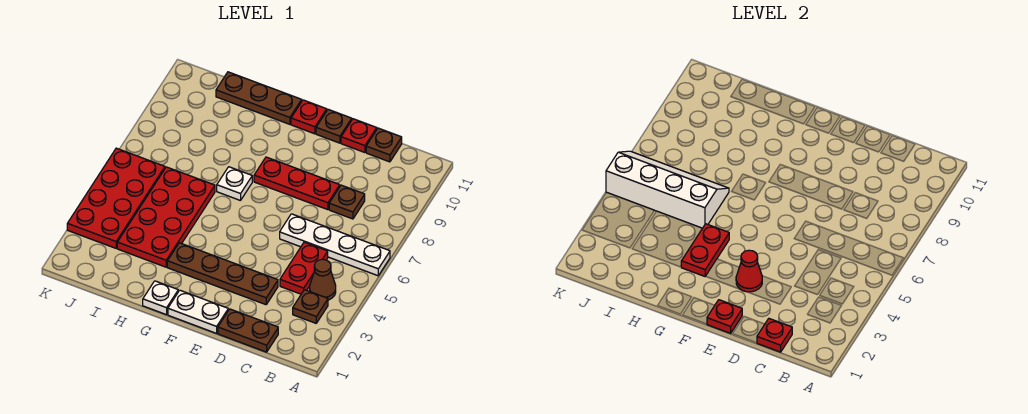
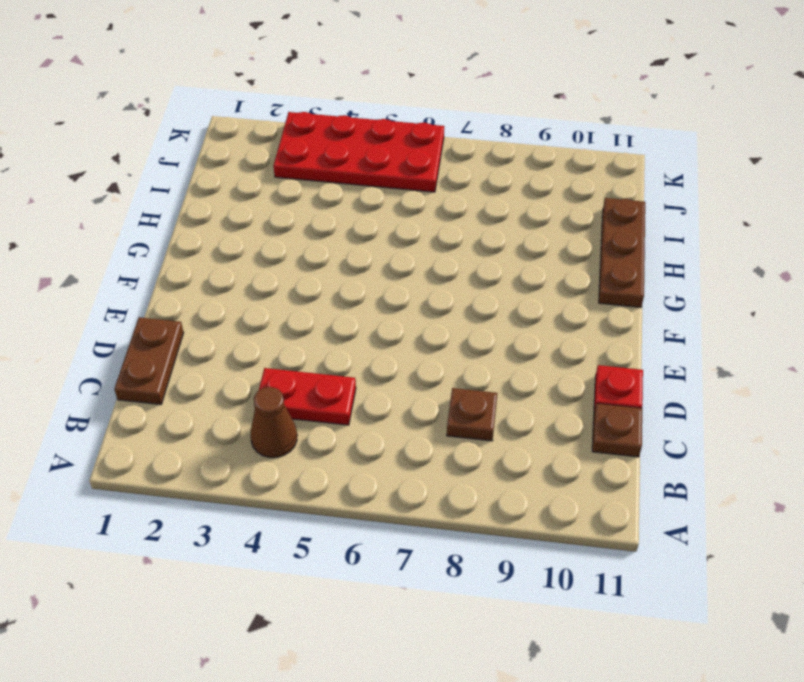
none -> white plate A6:D6 level 1
none -> brown plate B3 level 1
none -> brown plate D3:G3 level 1

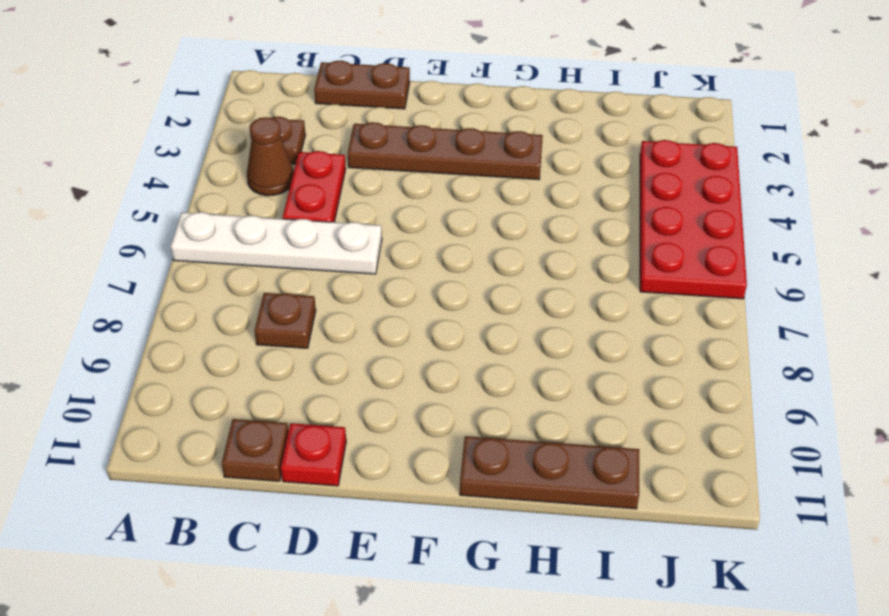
none -> red plate D8:F8 level 1
none -> white plate E1:F1 level 1
none -> brown plate E11 level 1

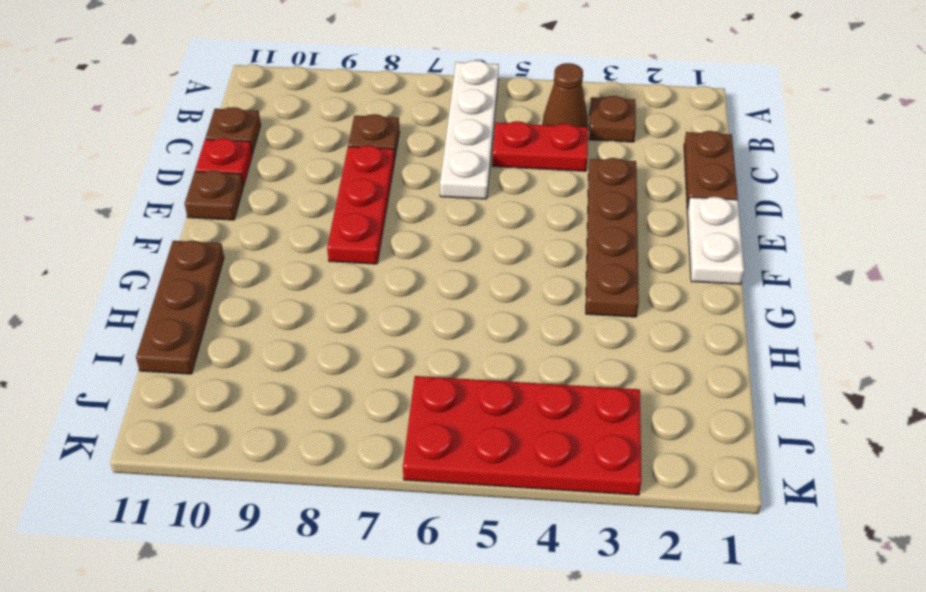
none -> red plate F11 level 1
none -> white plate G1 level 1
none -> white plate G7 level 1

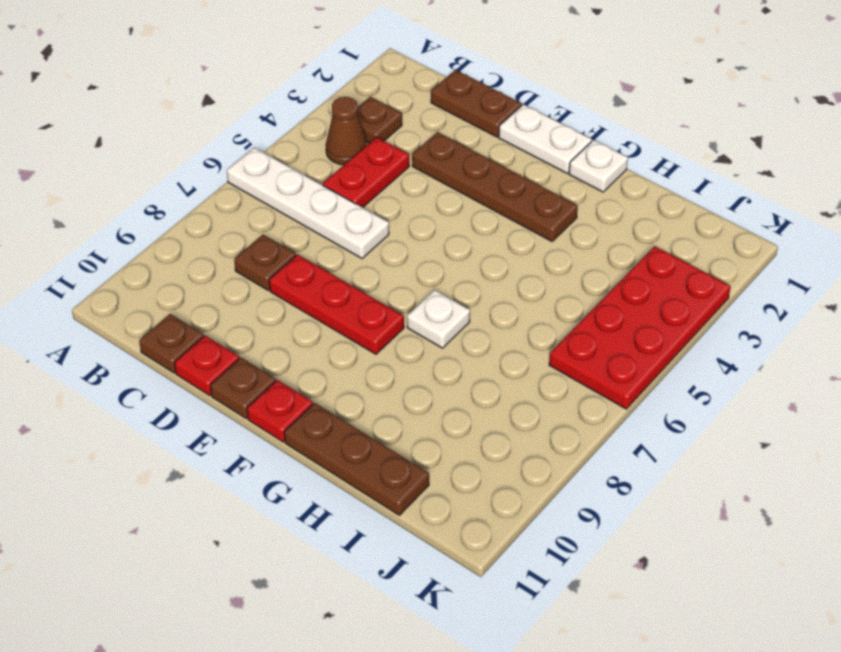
none -> red plate H3:I6 level 1
none -> red plate C1 level 2
none -> red plate E1 level 2

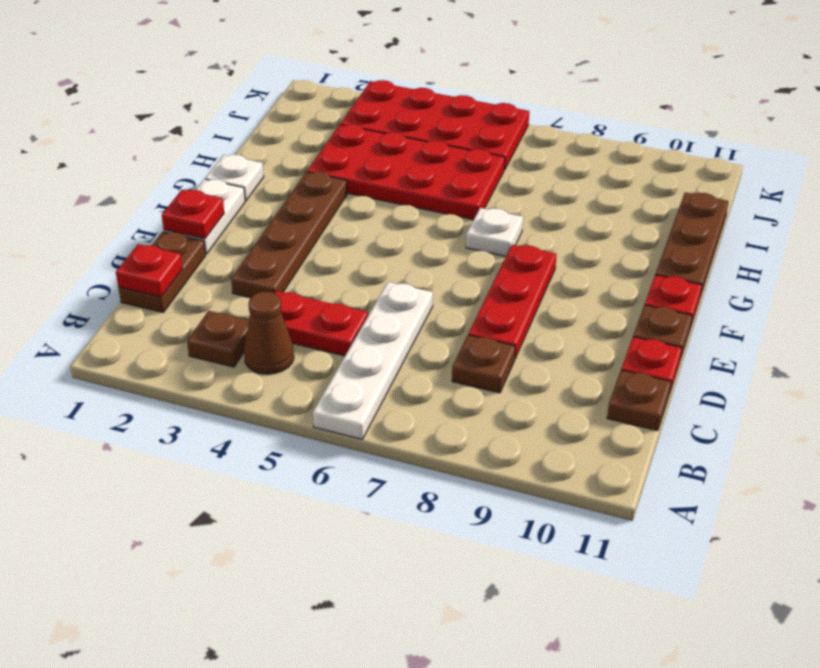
none -> red cone E3 level 2
none -> red plate G3:G4 level 2
none -> white slope H5:K6 level 2 top 5

